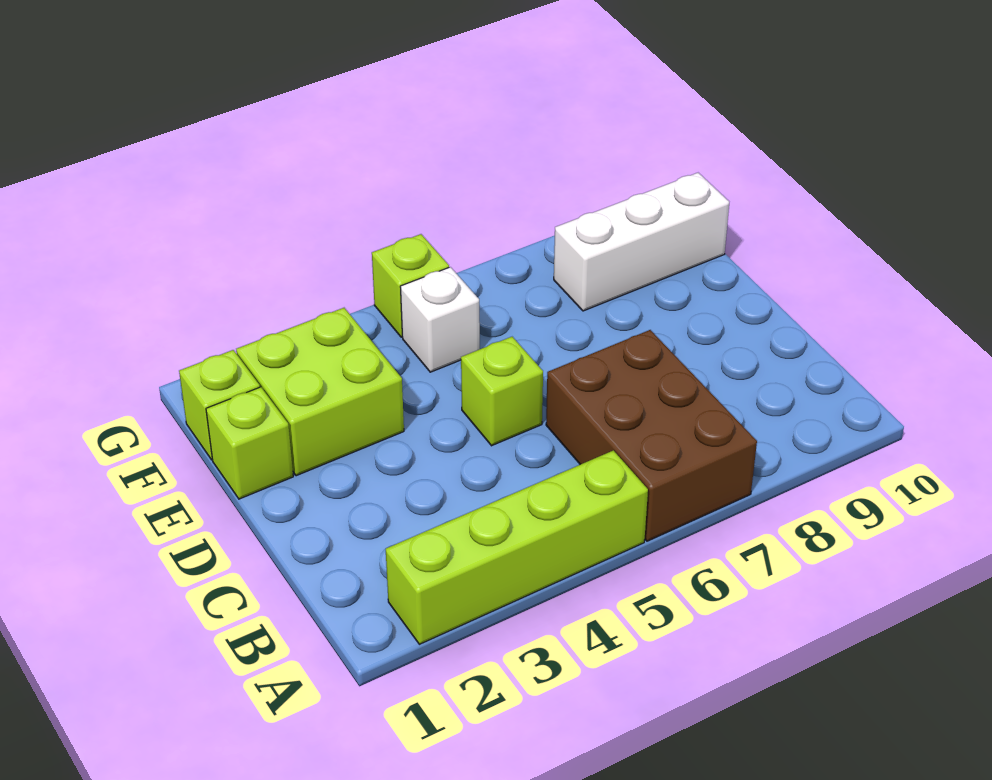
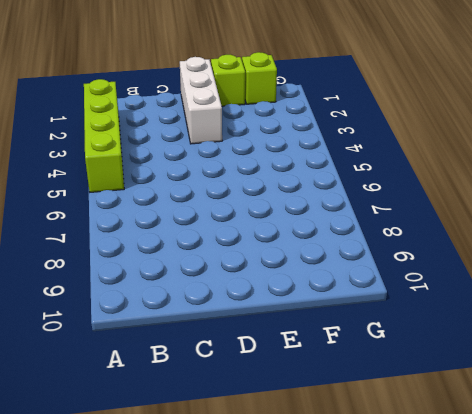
white brick D1:D3 level 1 -> white brick F8:F10 level 1
none -> brown brick A6:C7 level 1
none -> lime brick D5 level 1

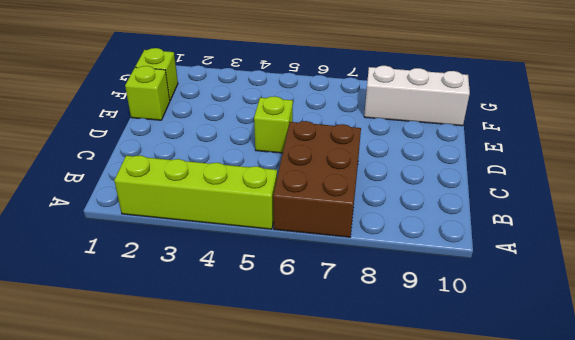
none -> lime brick E2:F3 level 1
none -> white brick F5 level 1

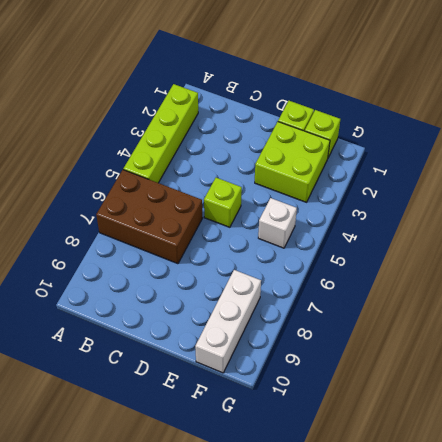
none -> lime brick G5 level 1

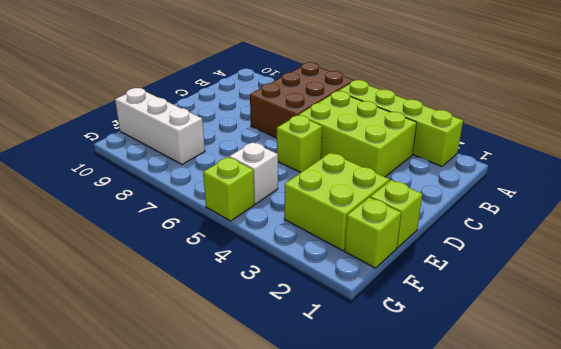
lime brick B3:C5 level 1 -> none

